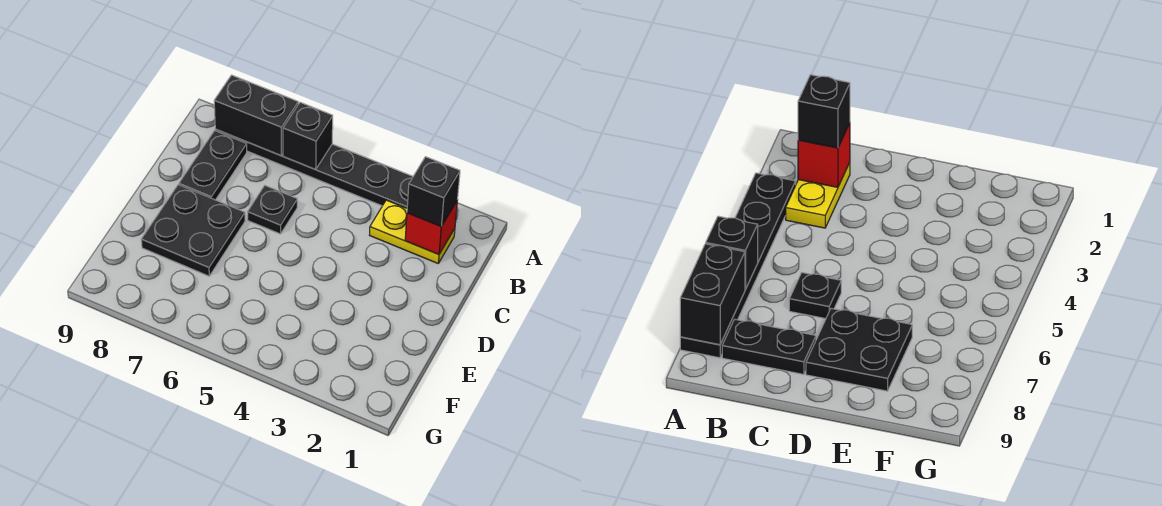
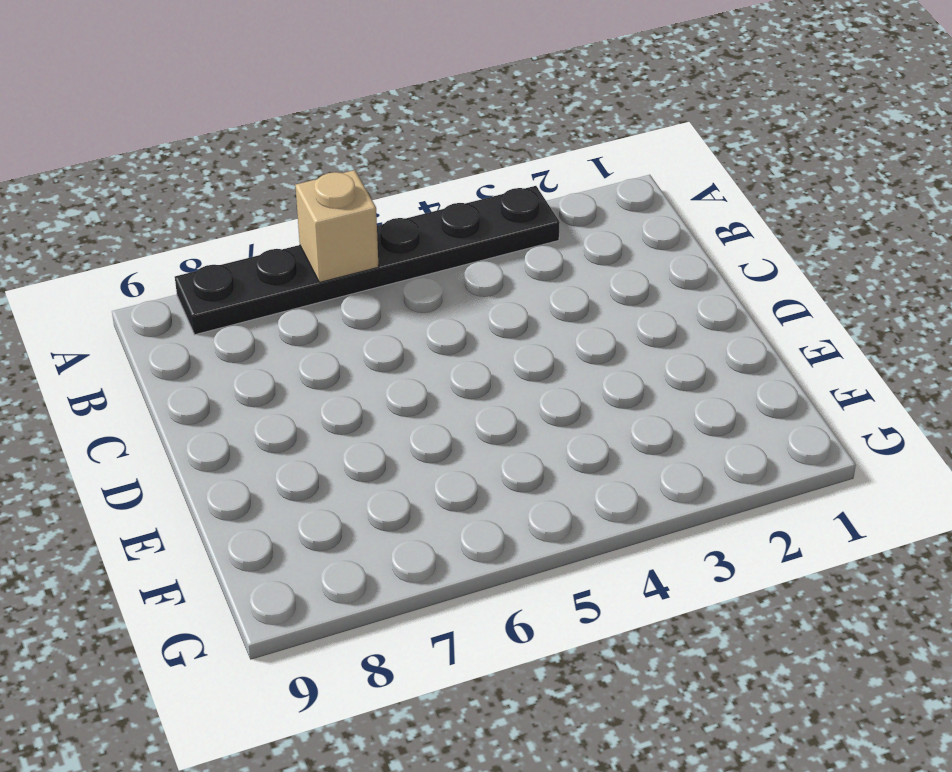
tan brick A6 level 2 -> black brick A6 level 2
none -> yellow plate B2:B3 level 1
none -> black plate B8:C8 level 1

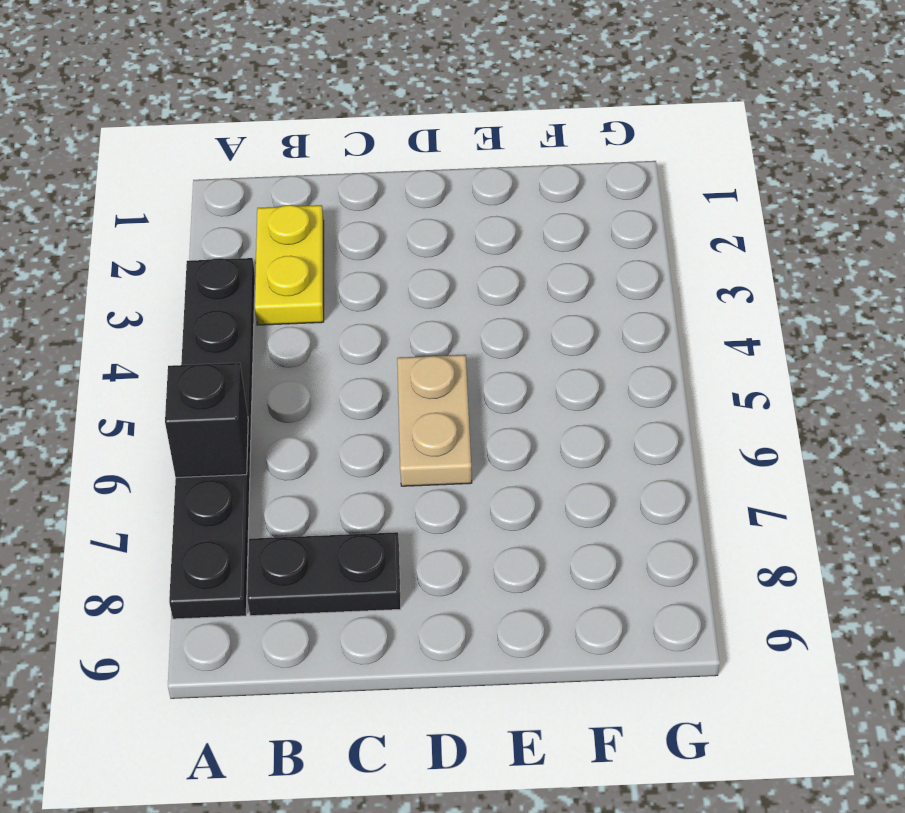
tan plate D5:D6 level 1 -> none
none -> black plate C6 level 1
none -> black plate D7:E8 level 1

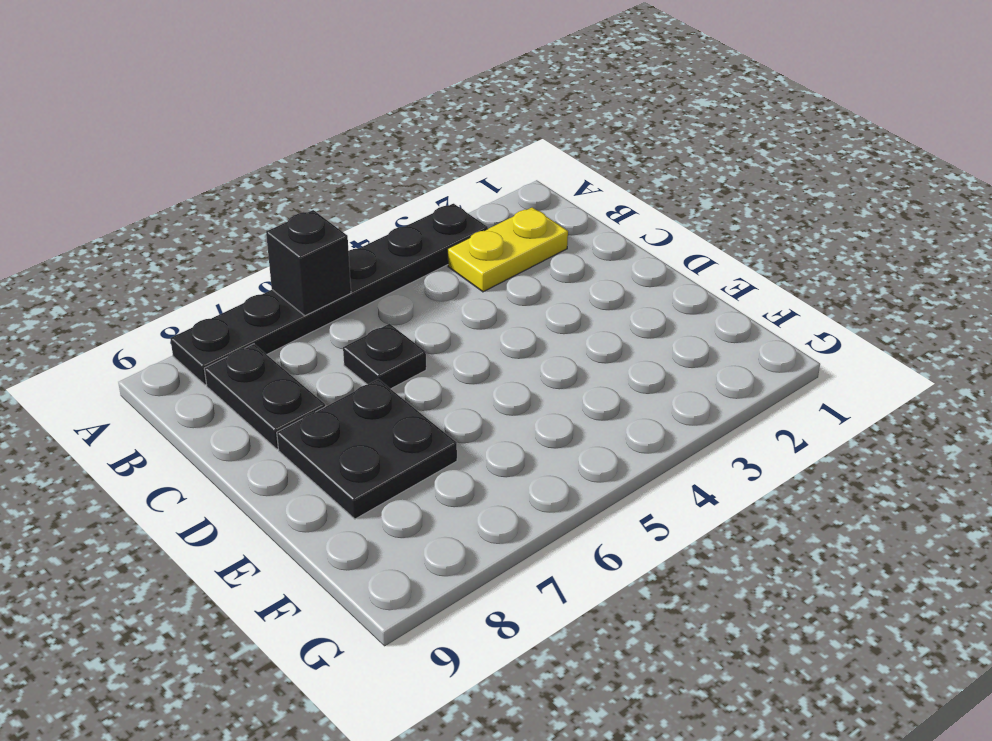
none -> black brick A7:A8 level 2
none -> red brick B2 level 2

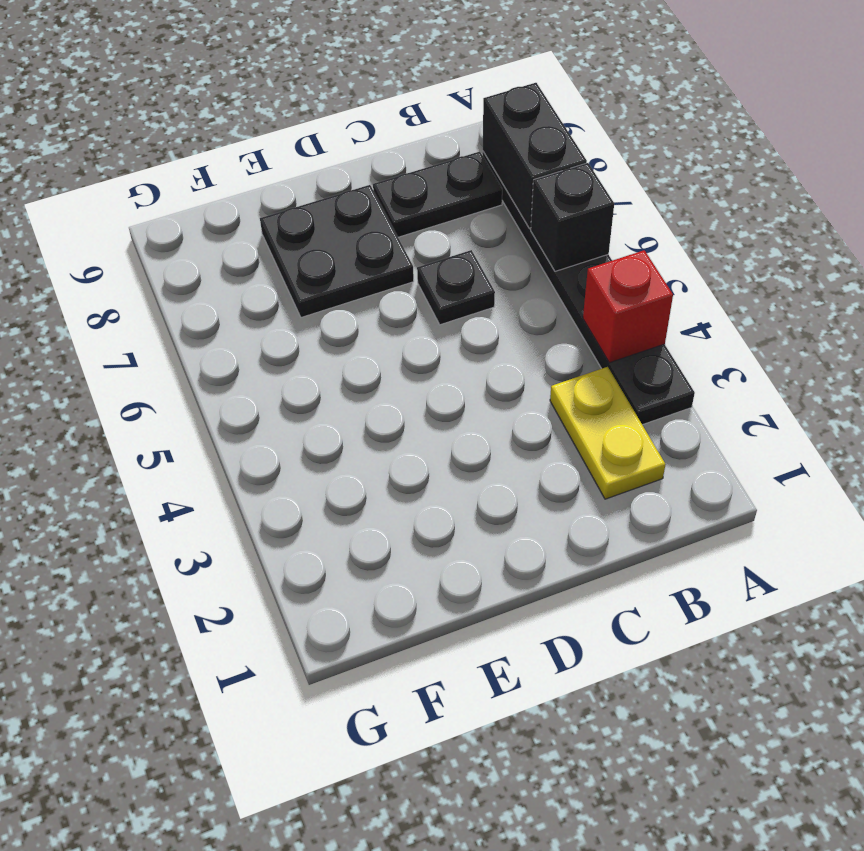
red brick A4 level 2 -> red brick B2 level 2
none -> black brick B2 level 3

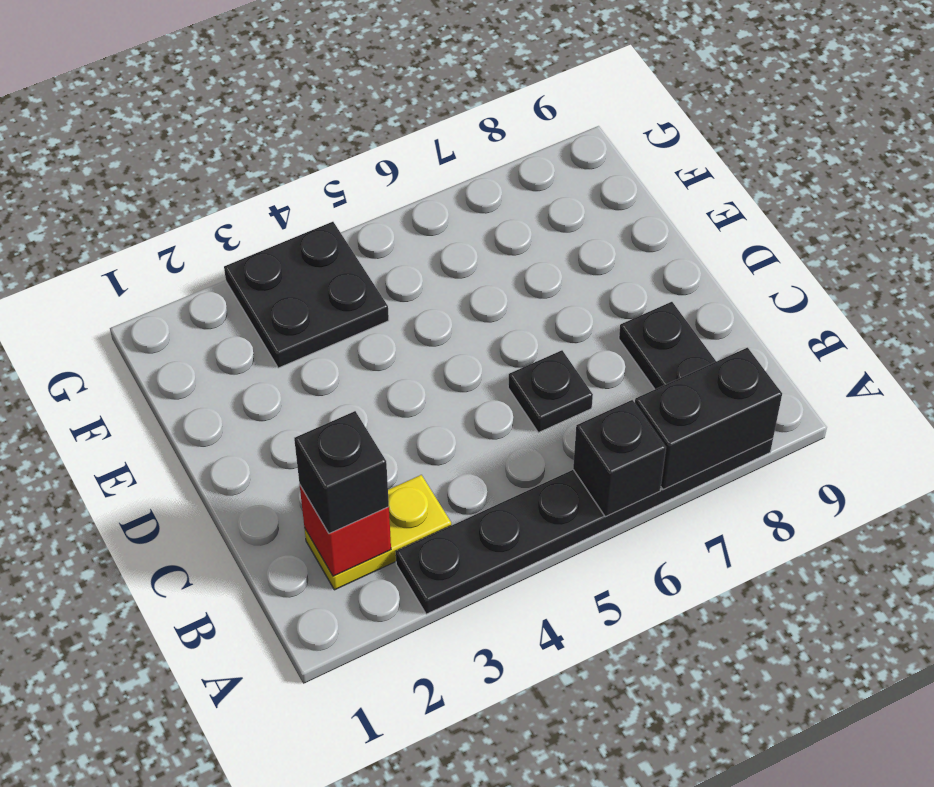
black plate F3:G4 level 1 -> black plate D7:E8 level 1

